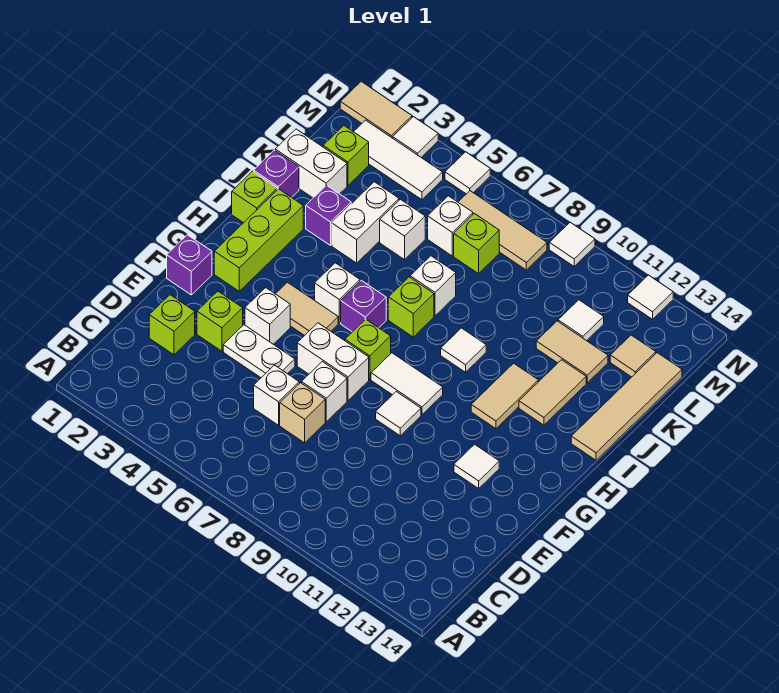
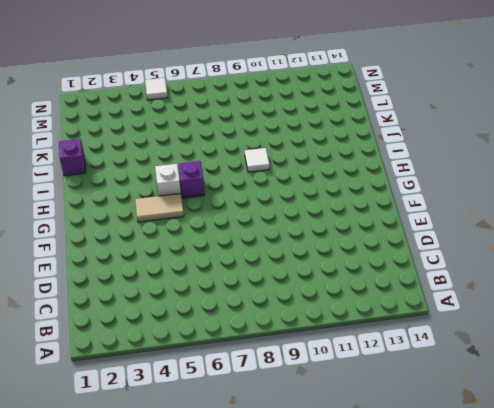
none -> lime brick D2 level 1
none -> white brick D6 level 1
none -> tan brick D7 level 1
none -> lime brick E3 level 1

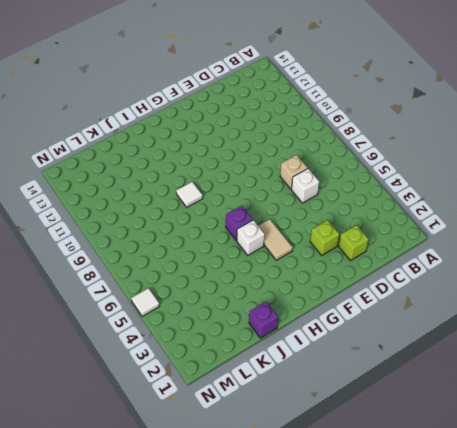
none -> white plate E4:E5 level 1
none -> white brick E7 level 1
none -> purple brick F1 level 1
none -> white brick F4 level 1

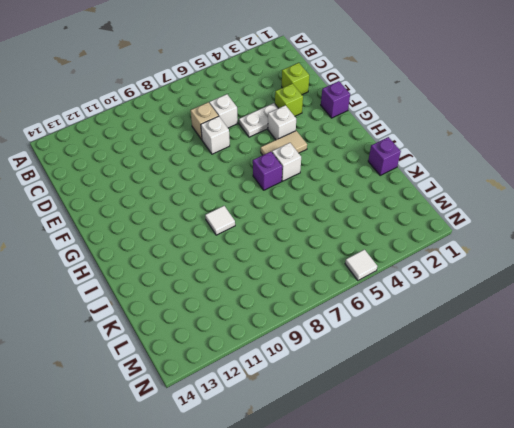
none -> white brick F6:F7 level 1
none -> white tile F9 level 1
none -> white tile F12 level 1
none -> lime brick G2:I2 level 1

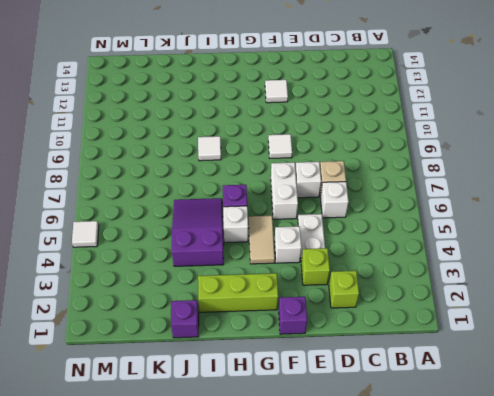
purple slope I4:J6 level 1 top 4 -> white brick J4:K4 level 1
none -> lime brick G7 level 1
none -> white tile G8:G9 level 1
none -> tan tile H11:I11 level 1
none -> lime brick I1 level 1

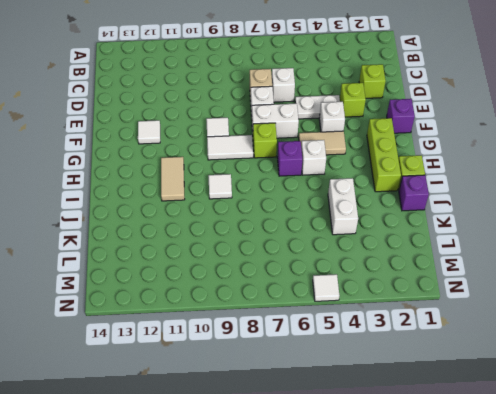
none -> lime brick I7 level 1
none -> tan tile I12:J12 level 1
none -> tan tile I14:L14 level 1
none -> purple brick J3 level 1

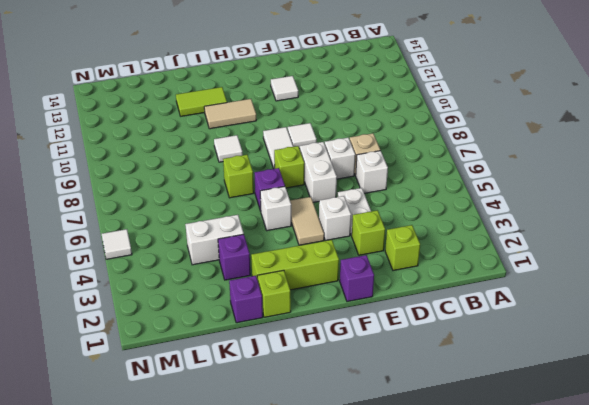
lime tile I12:J12 level 1 -> tan tile I12:J12 level 1
none -> tan tile I14:L14 level 1
none -> white brick J7 level 1
none -> white brick K1:K2 level 1
none -> white brick K5 level 1

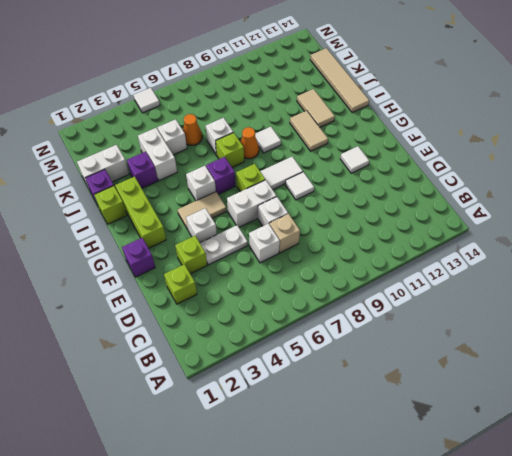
orange cone I8 level 1 -> none
orange cone K6 level 1 -> none
none -> tan tile K11:K12 level 1
none -> lime brick L2 level 1
none -> white brick L6 level 1
none -> lime brick L7 level 1

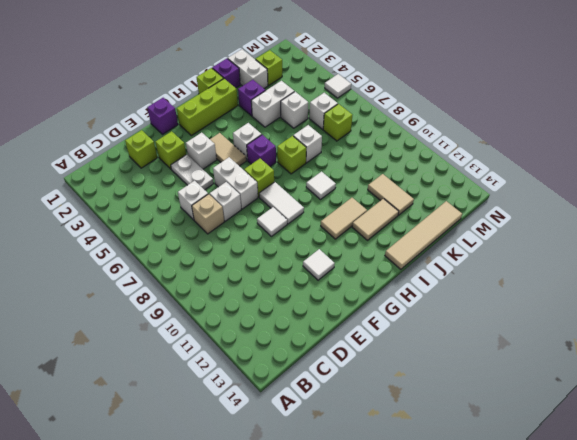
none -> white tile L11 level 1
none -> tan tile L13 level 1
none -> white tile M2:M4 level 1
none -> tan tile M6:M8 level 1

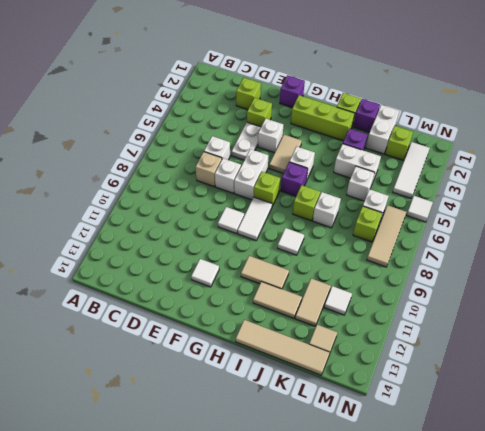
none -> tan tile N1:N2 level 1
none -> white tile N3 level 1
none -> white tile N9 level 1
none -> white tile N12 level 1

